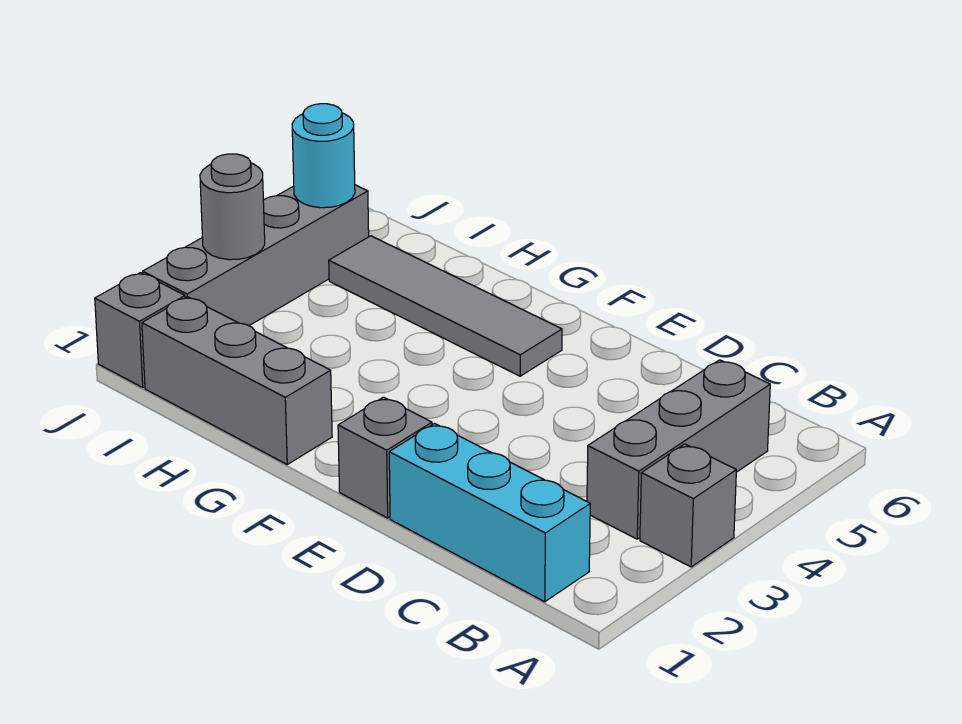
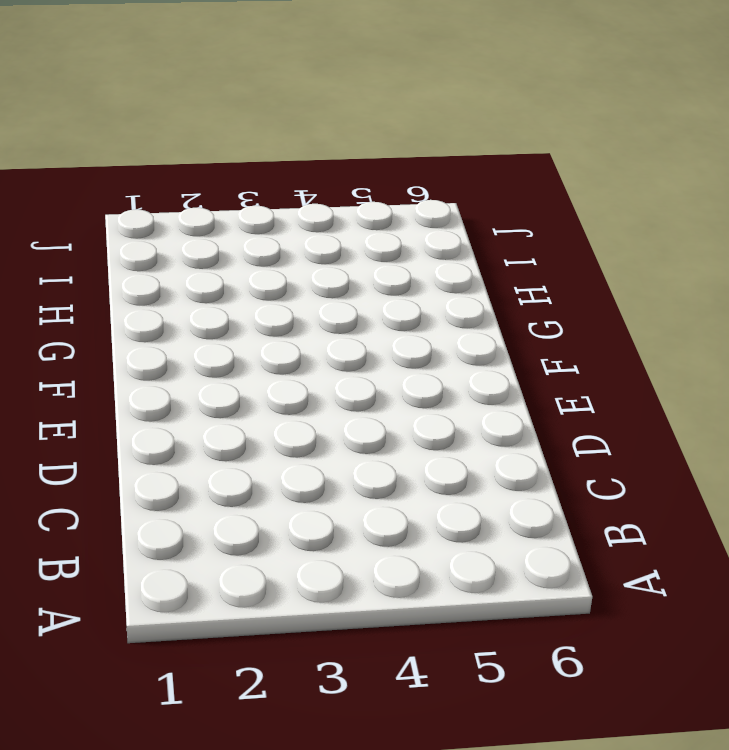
none -> grey brick A3 level 1
none -> cyan brick B1:D1 level 1

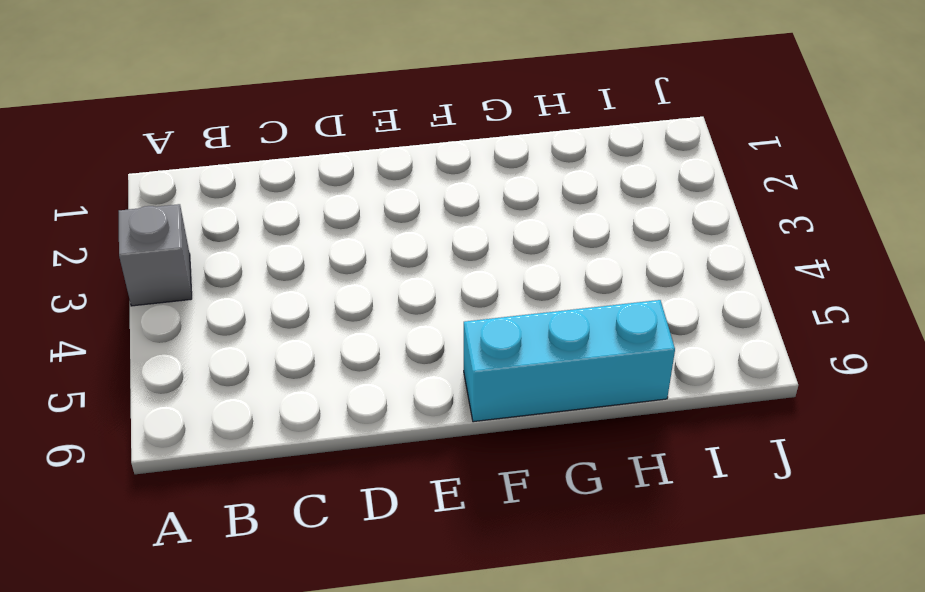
cyan brick F6:H6 level 1 -> cyan brick B1:D1 level 1
none -> grey brick B3:B5 level 1
none -> grey brick E1 level 1

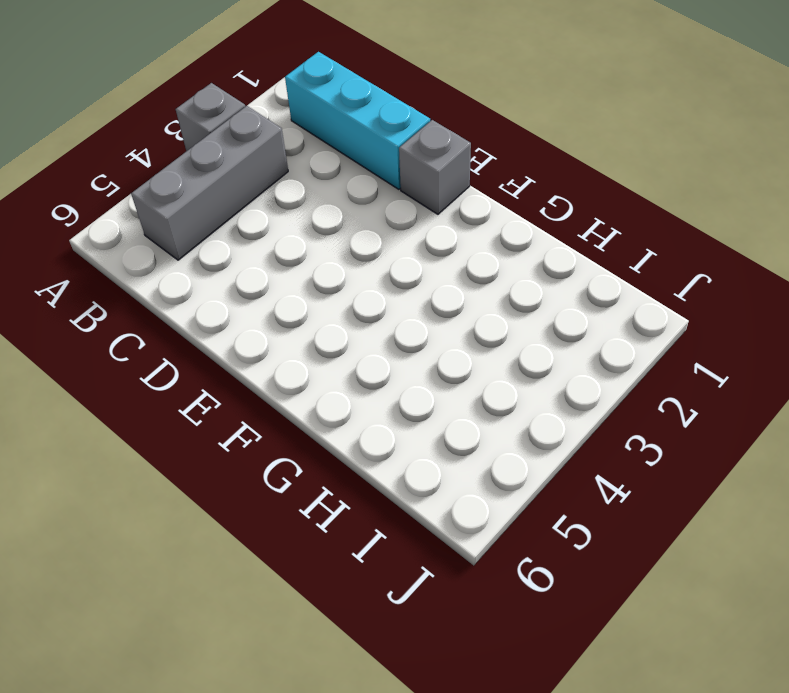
none -> grey tile F5:I5 level 1
none -> grey brick G1:I1 level 1

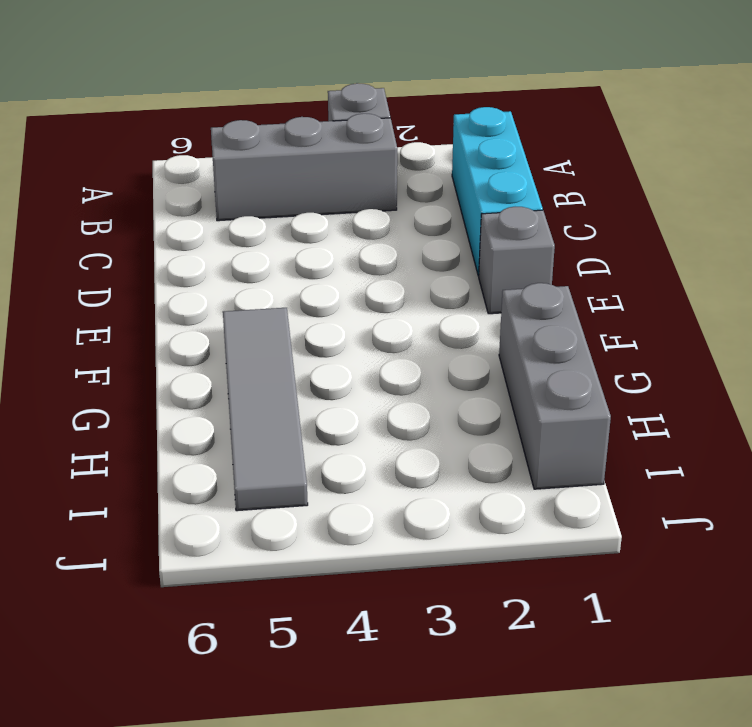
none -> grey brick J1 level 1
none -> grey brick J2:J5 level 1

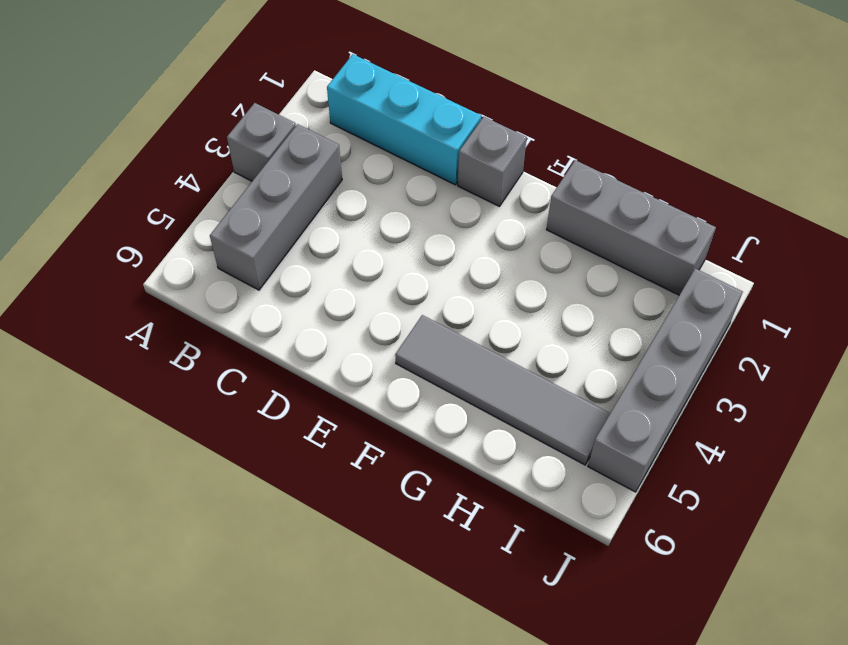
none -> grey brick J1 level 1
none -> grey round brick J3 level 2

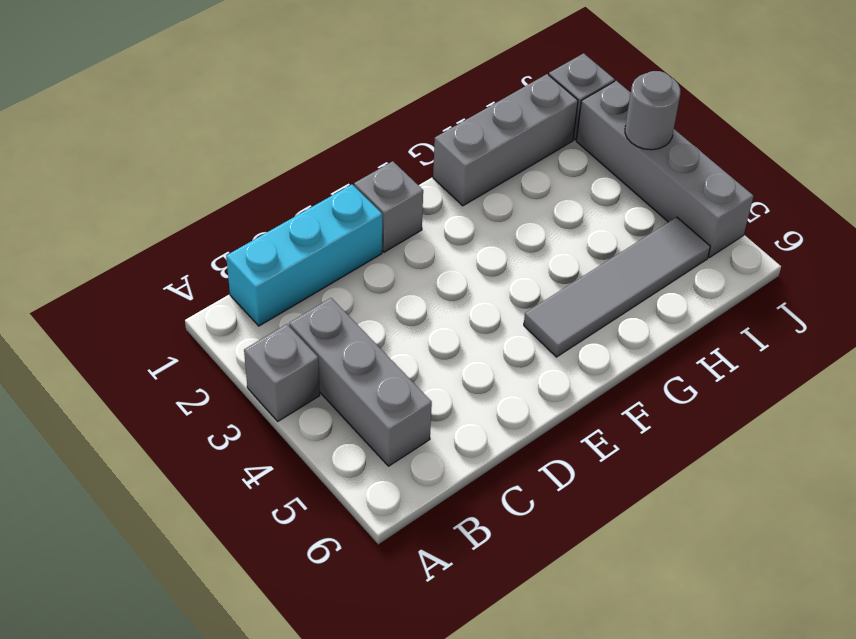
none -> cyan round brick J5 level 2

